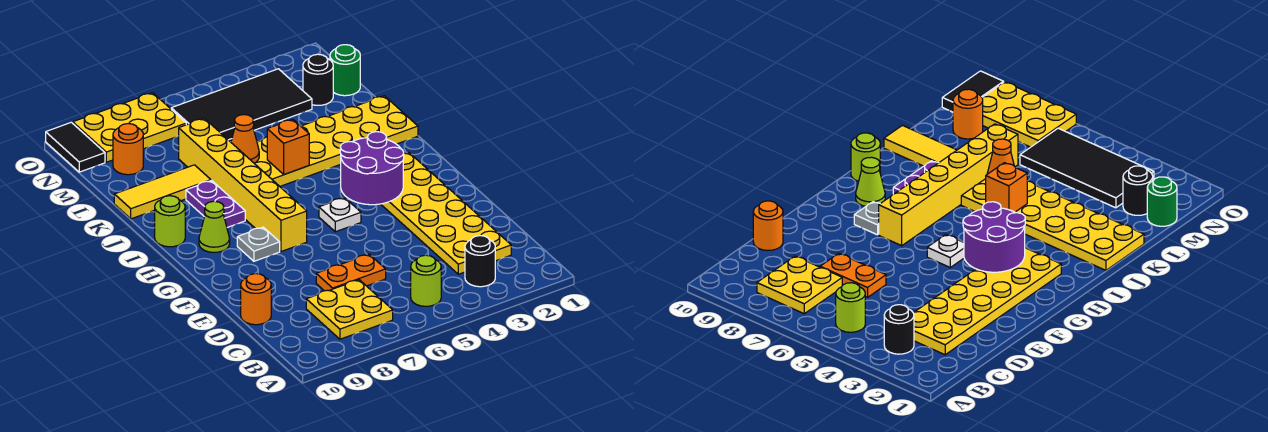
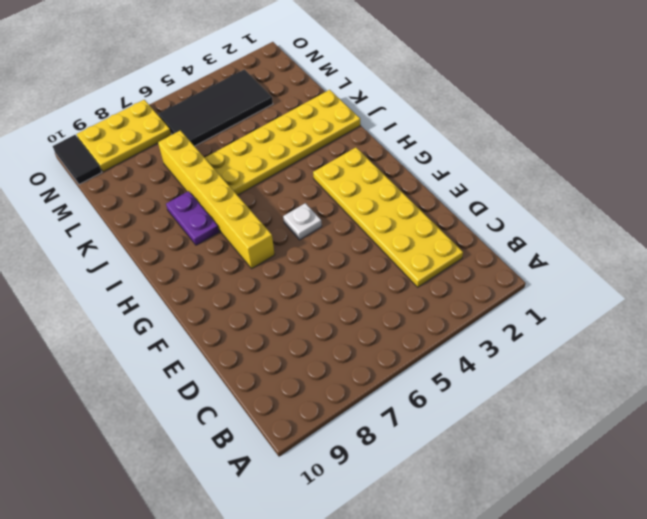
none -> black round brick B3 level 1
none -> lime round brick B5 level 1
none -> yellow plate B7:C8 level 1

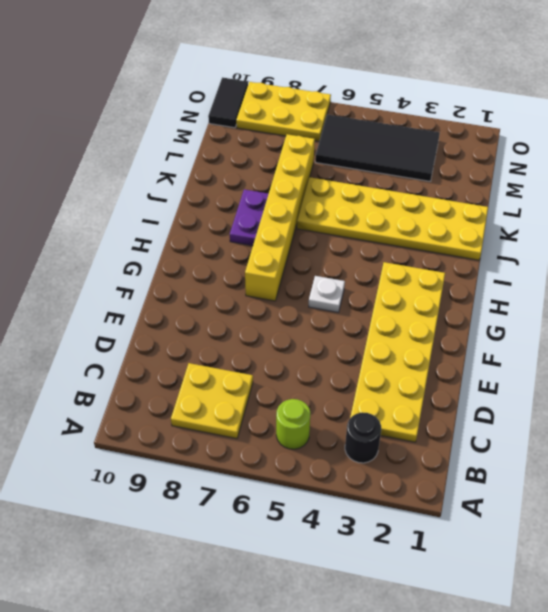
none -> orange plate D6:D7 level 1
none -> orange round brick D10 level 1
none -> grey plate G8 level 1

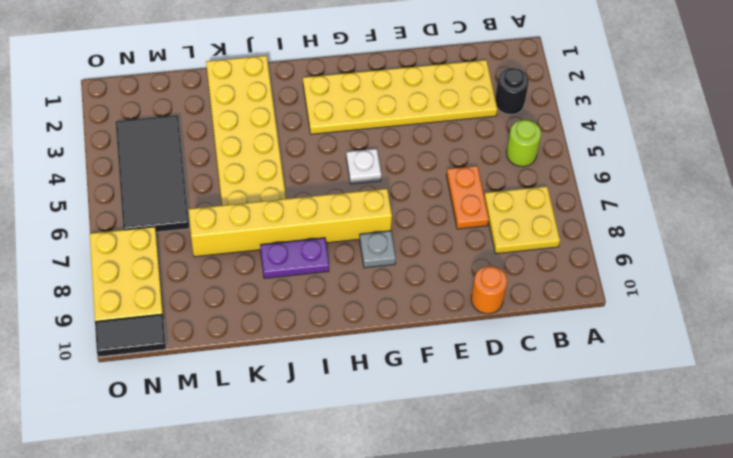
none -> lime cone H9 level 1
none -> lime round brick I10 level 1
none -> yellow tile K8:K10 level 1

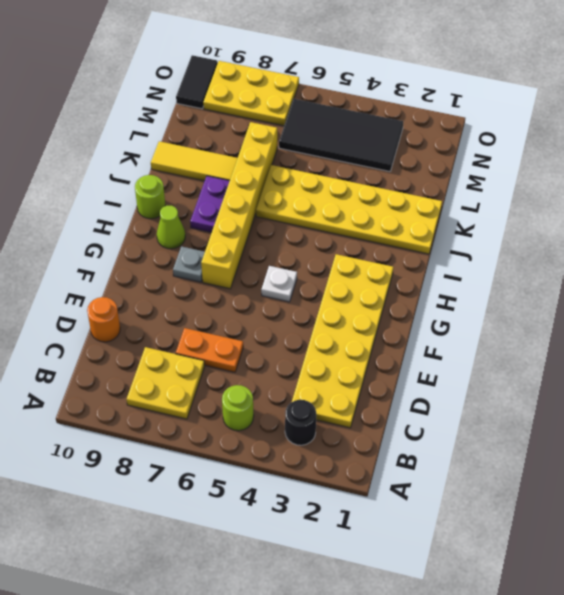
none -> green round brick M1 level 1
none -> black round brick M2 level 1
none -> orange round brick M9 level 1

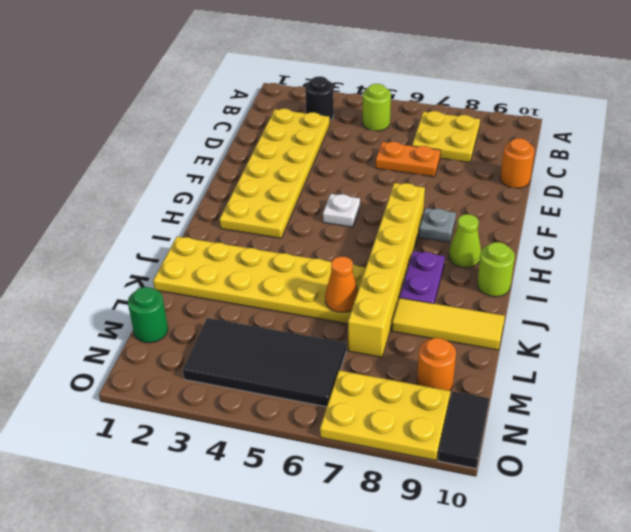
none -> black round brick M2 level 1
none -> purple round brick G3:H4 level 2
none -> orange brick J5 level 2

